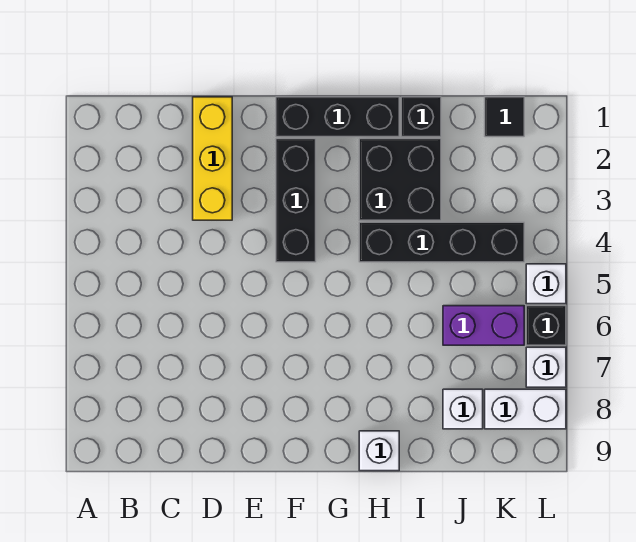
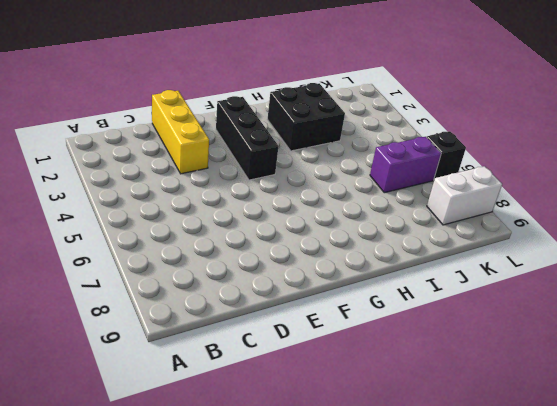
none -> black brick F1:H1 level 1
none -> black brick H4:K4 level 1
none -> white brick H9 level 1

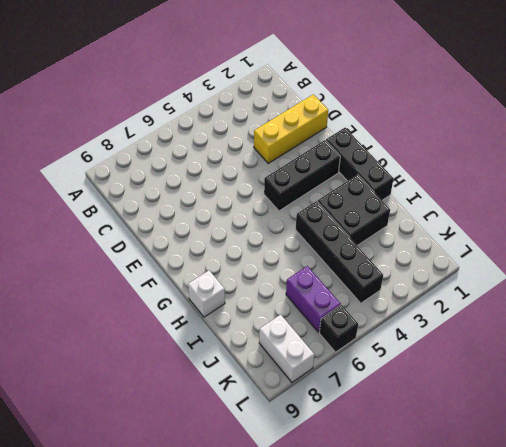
none -> black brick I1 level 1
none -> white brick J8 level 1
none -> black tile K1 level 1

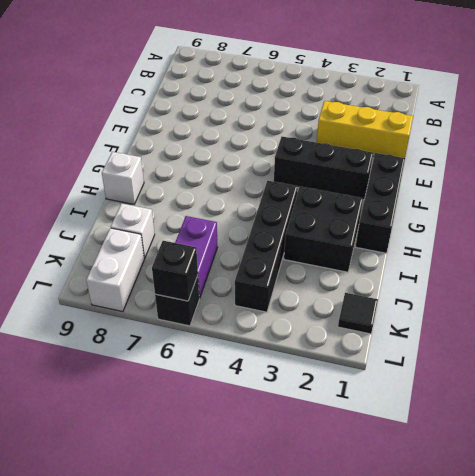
black brick L6 level 2 -> black brick I1 level 1
none -> white brick L5 level 1
none -> white brick L7 level 1

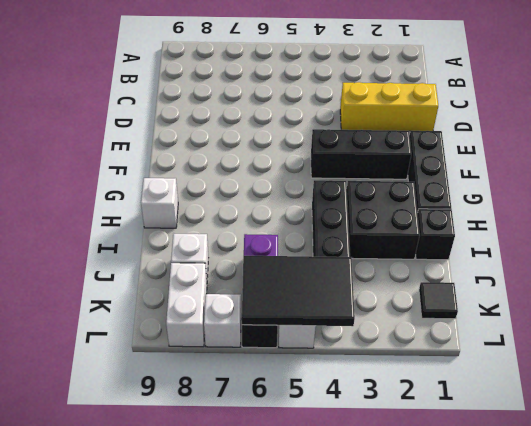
black tile K4:L6 level 2 -> none

